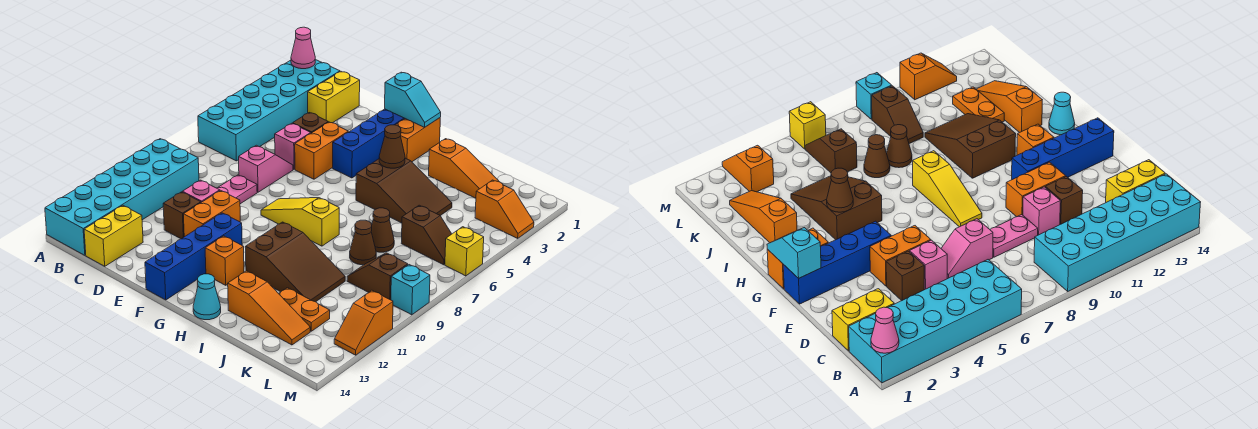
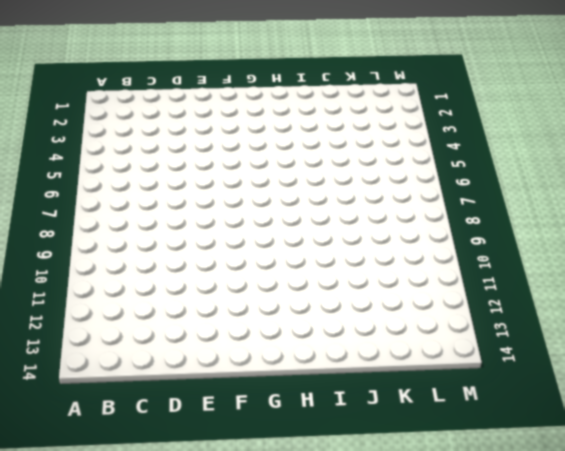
none -> cyan brick A1:B6 level 1
none -> cyan brick A9:B14 level 1
none -> yellow brick C1:C2 level 1
none -> yellow brick C13:C14 level 1

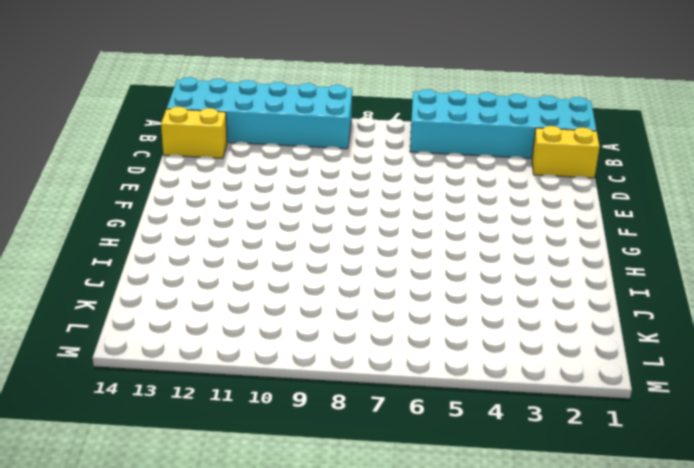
none -> brown brick D4 level 1
none -> pink brick D5 level 1
none -> pink slope D6:D7 level 1 top 7
none -> pink plate D8:D9 level 1

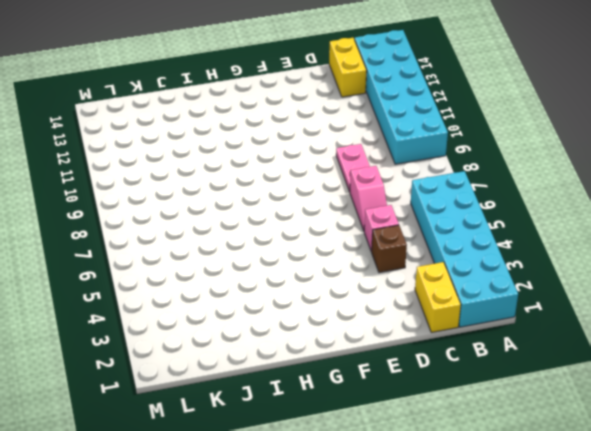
none -> pink brick D10 level 1
none -> brown brick D11 level 1
none -> orange brick E4:E5 level 1
none -> orange brick E10:E11 level 1

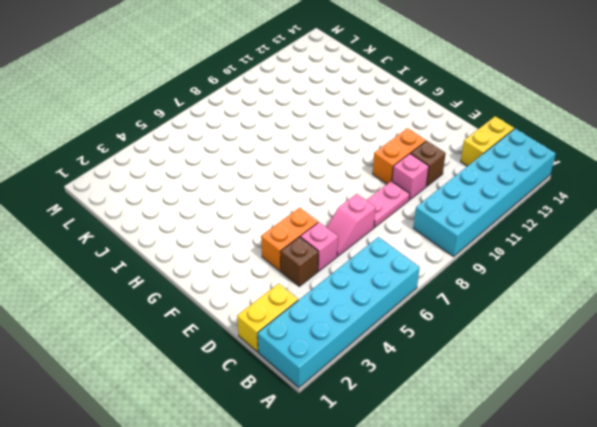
none -> blue brick F1:F4 level 1
none -> yellow slope F8:H8 level 1 top H
none -> blue brick F11:F14 level 1
none -> orange brick G1:G2 level 1

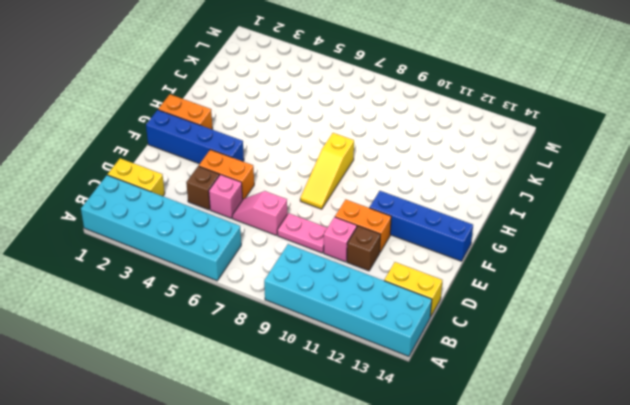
none -> orange brick G12 level 1
none -> brown slope H4:J5 level 1 top H
none -> brown slope H10:J11 level 1 top H
none -> cyan cone H14 level 1

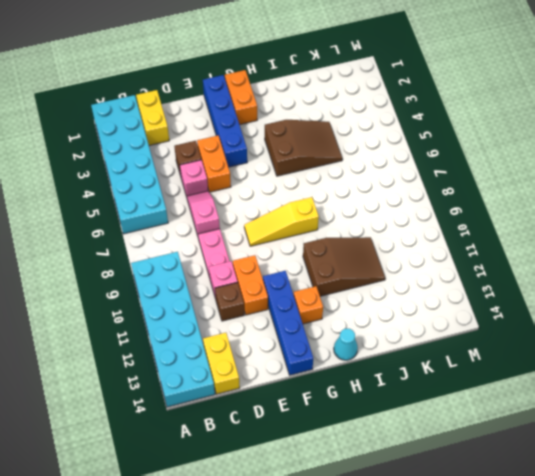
none -> orange slope I2:K2 level 1 top I
none -> orange slope I13:K13 level 1 top I
none -> brown cone J7 level 1
none -> brown cone J8 level 1

